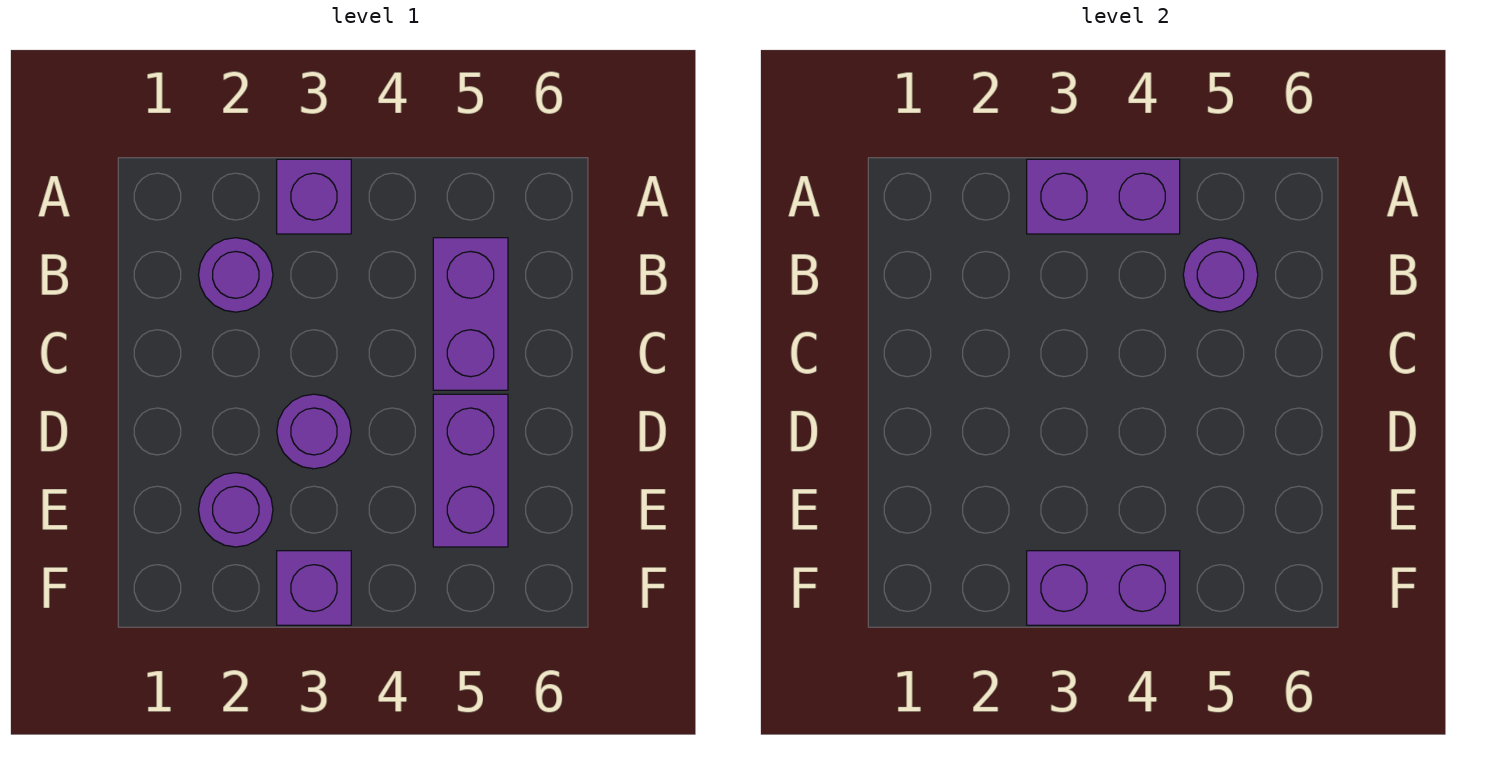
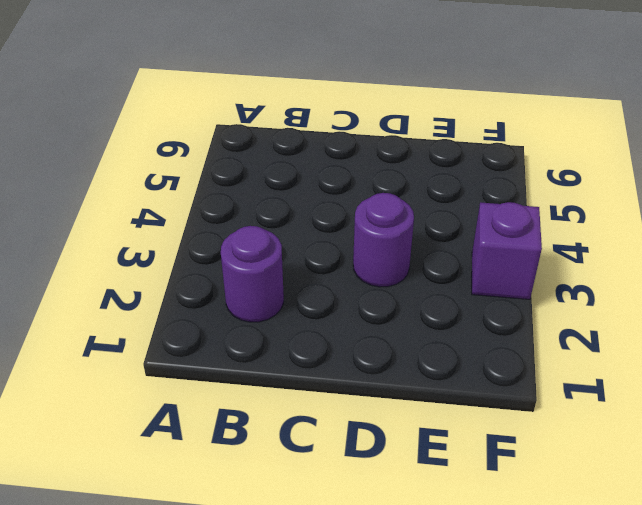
none -> purple brick A3 level 1
none -> purple brick B5:C5 level 1

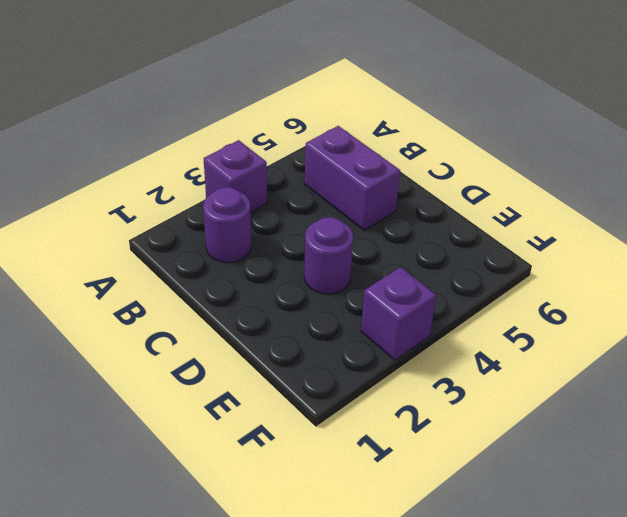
none -> purple brick D5:E5 level 1
none -> purple round brick E2 level 1

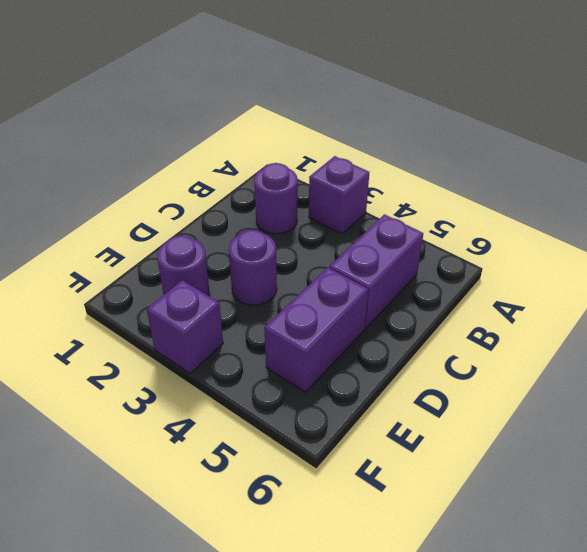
none -> purple brick A3:A4 level 2
none -> purple round brick B5 level 2

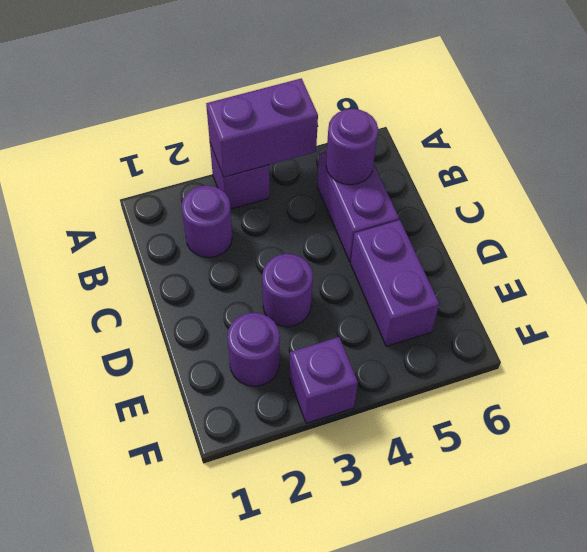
none -> purple brick F3:F4 level 2

